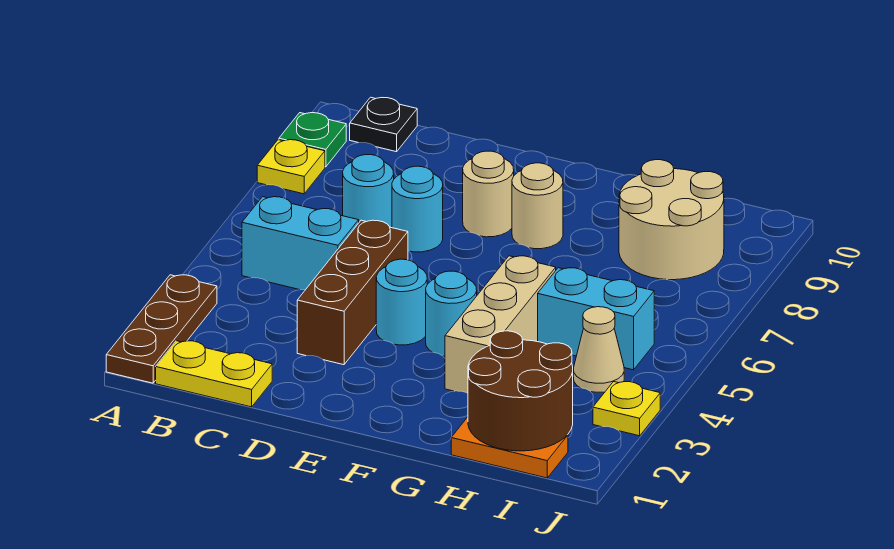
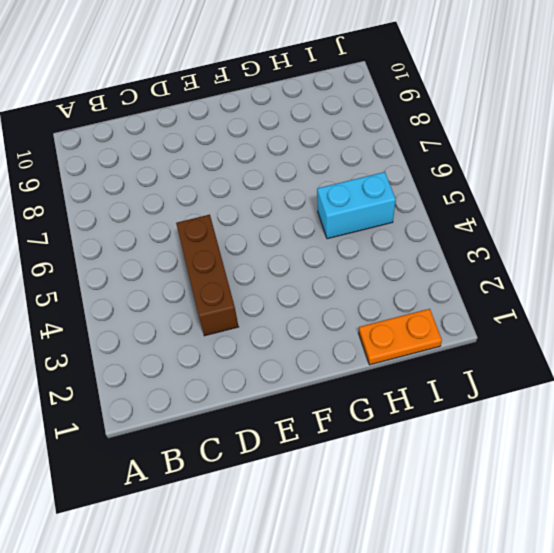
none -> brown plate A1:A3 level 1
none -> yellow plate A8 level 1
none -> green plate A9 level 1

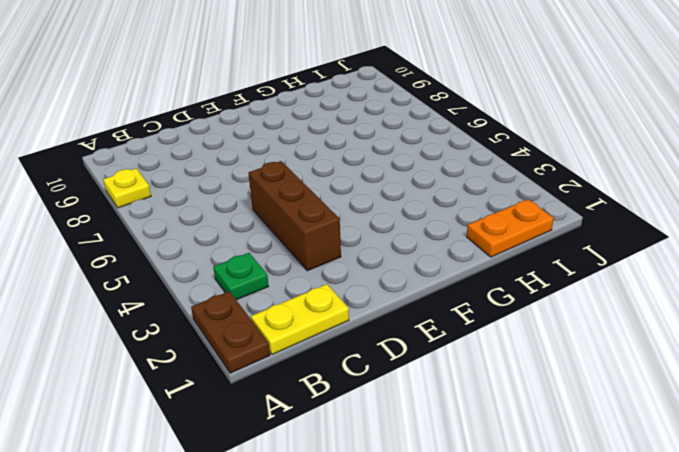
brown plate A1:A2 level 1 -> brown plate A1:A3 level 1
green plate B3 level 1 -> green plate A9 level 1
none -> cyan brick B5:C5 level 1
none -> black plate B10 level 1
none -> cyan round brick C7 level 1

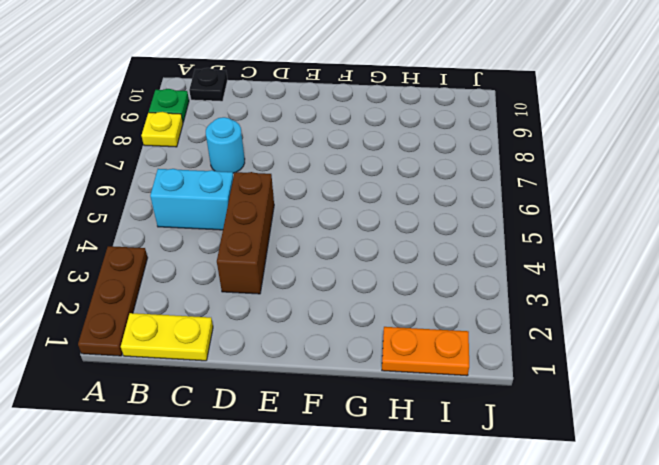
none -> cyan round brick D7 level 1
none -> cyan round brick E4 level 1
none -> tan round brick E8 level 1

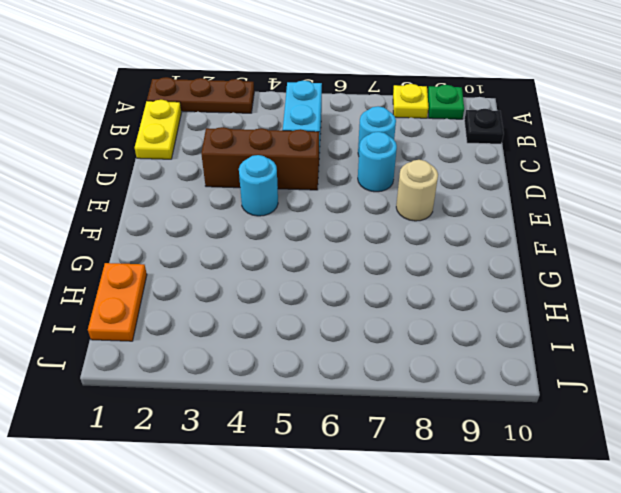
none -> cyan round brick F4 level 1
none -> tan round brick F8 level 1
none -> tan brick G3:G5 level 1

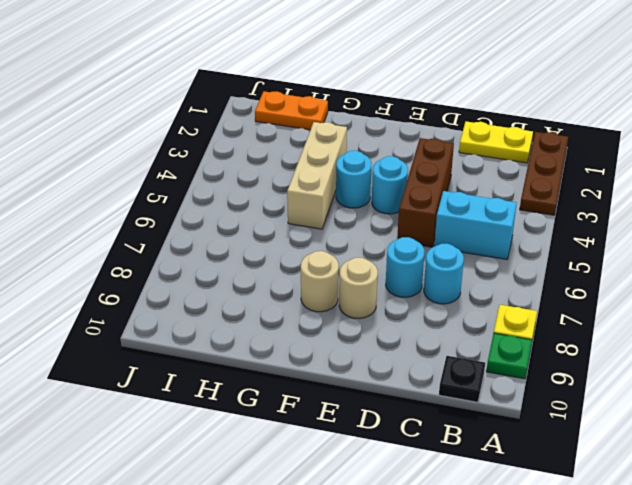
none -> cyan brick H5:I5 level 1
none -> tan round brick H8:I9 level 1
none -> tan cone I4 level 1

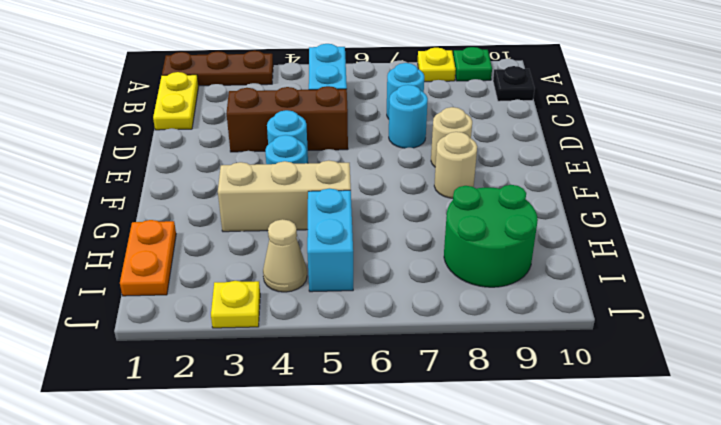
green round brick H8:I9 level 1 -> tan round brick H8:I9 level 1
none -> brown round brick H1:I2 level 2

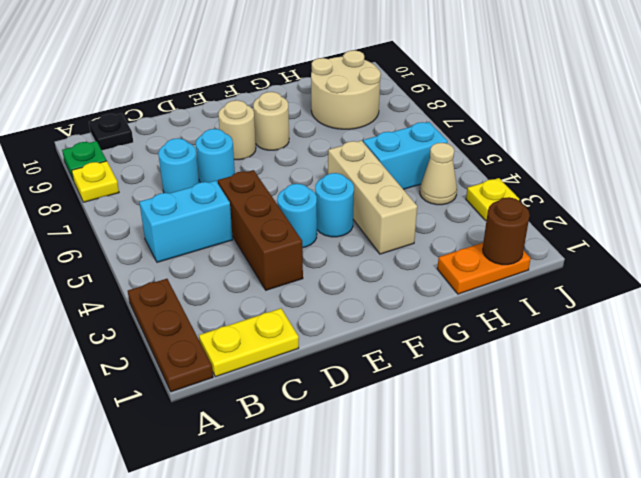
brown round brick I1 level 2 -> brown round brick H1:I2 level 2

